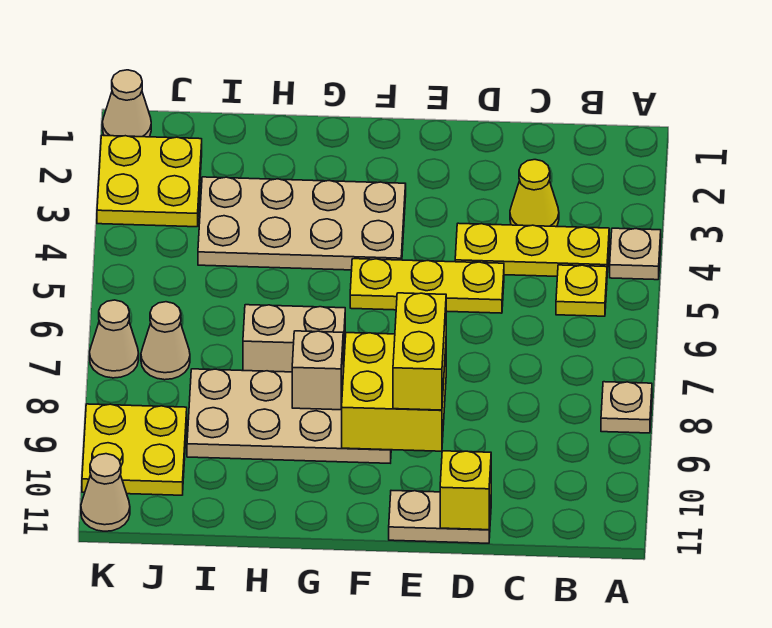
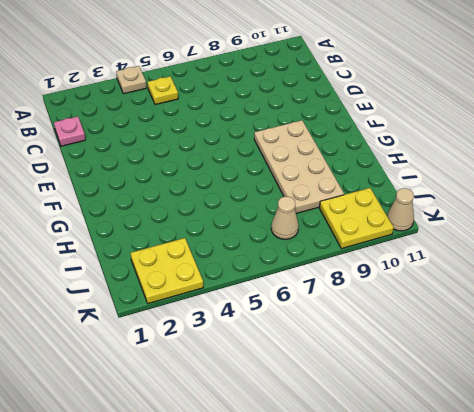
pink plate C1 level 1 -> none
none -> tan plate A8 level 1
none -> yellow plate B4:D4 level 1
none -> yellow cone C3 level 1

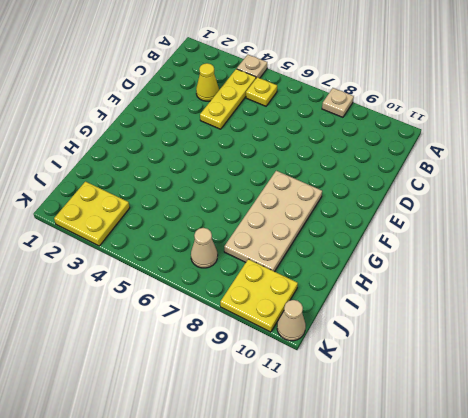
none -> yellow plate D5:F5 level 1
none -> tan plate D11:E11 level 1
none -> tan plate F3:I4 level 1

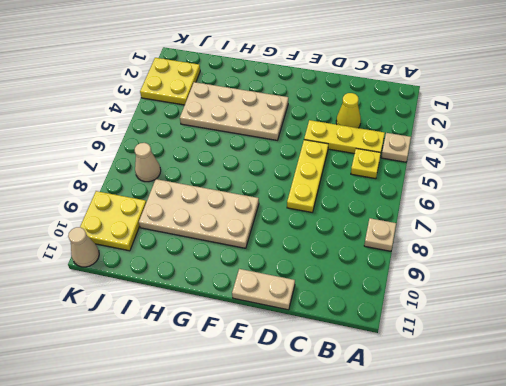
yellow plate D5:D7 level 1 -> yellow plate D5:F5 level 1
none -> tan brick G7:H7 level 1
none -> tan cone K1 level 1
none -> tan cone K7 level 1

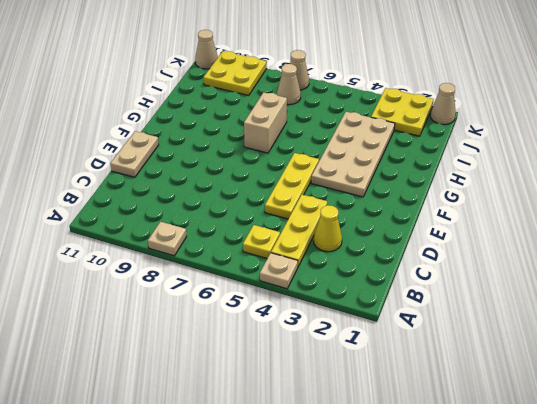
none -> tan plate F8:I9 level 1
none -> yellow brick D11 level 2
none -> yellow brick E8:F9 level 2

